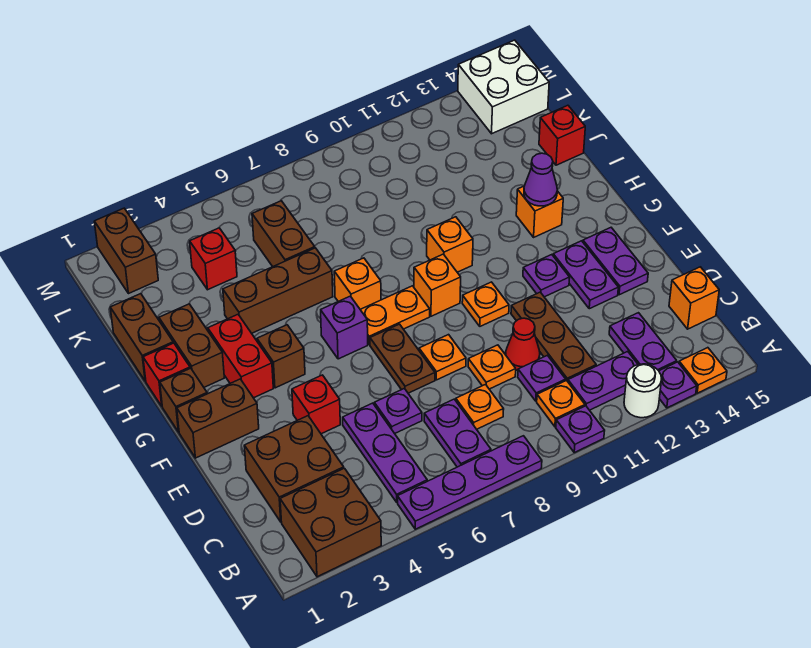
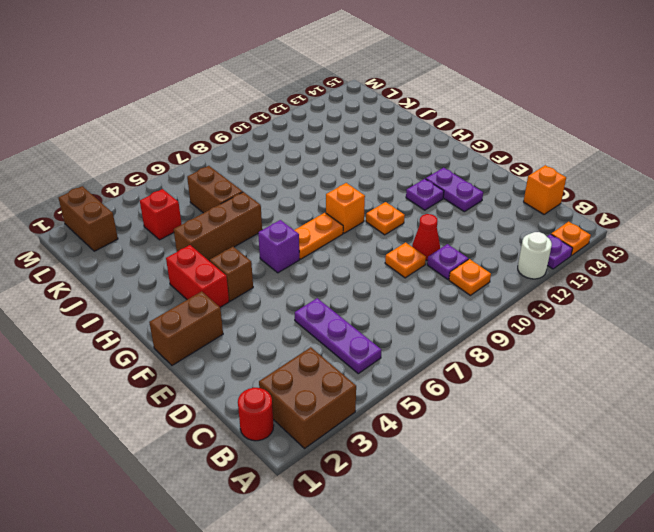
red round brick B1 level 1 -> none
none -> purple plate A5:A8 level 1
none -> purple plate A10 level 1
none -> purple plate B7:C7 level 1
none -> purple plate B11:B12 level 1

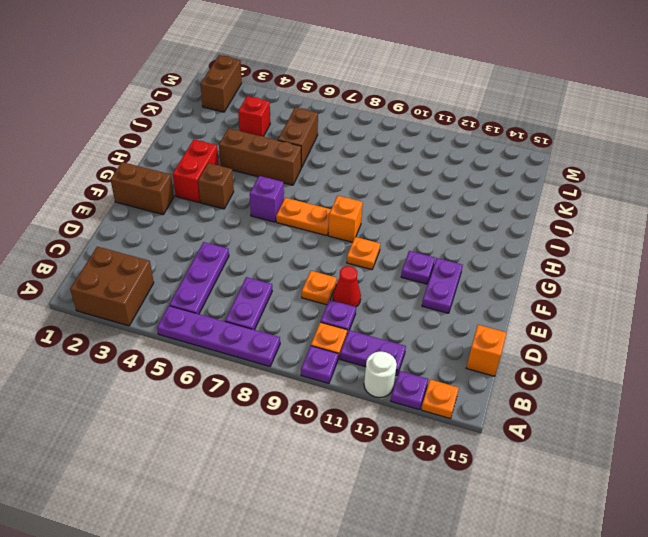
none -> purple plate B13:C13 level 1
none -> brown brick C2:D3 level 1
none -> orange plate C8 level 1
none -> brown plate C11:E11 level 1

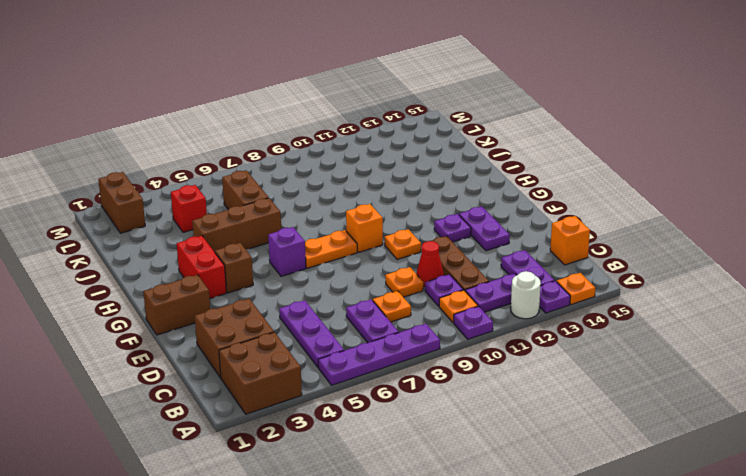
none -> purple plate D6 level 1
none -> red brick E4 level 1
none -> brown plate E7:F7 level 1
none -> orange plate E8 level 1

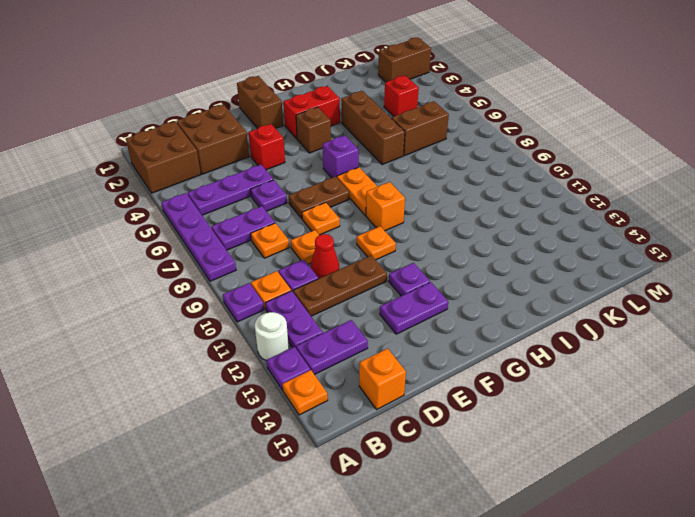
none -> purple plate E14:F14 level 1
none -> brown brick G1 level 1
none -> red brick H1 level 1
none -> brown brick H2:I2 level 1

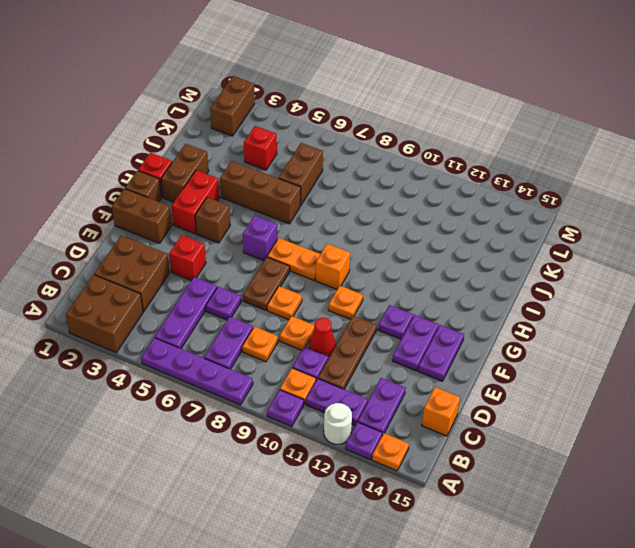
none -> orange brick H7 level 1
none -> orange brick H10 level 1
none -> orange brick H13 level 1
none -> brown brick I1:J1 level 1

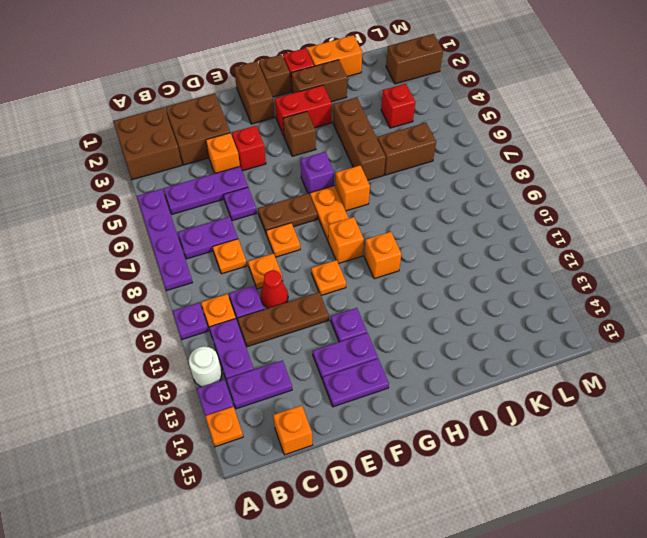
orange brick D4 level 1 -> orange brick H13 level 1
orange brick I1:J1 level 1 -> brown brick I1:J1 level 1
none -> red brick J15 level 1
none -> white brick L14:M15 level 1
none -> purple cone H13 level 2

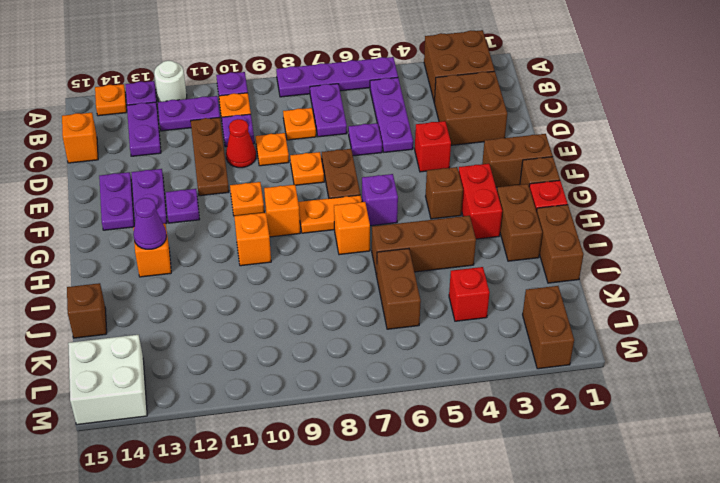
brown brick J15 level 1 -> red brick J15 level 1

